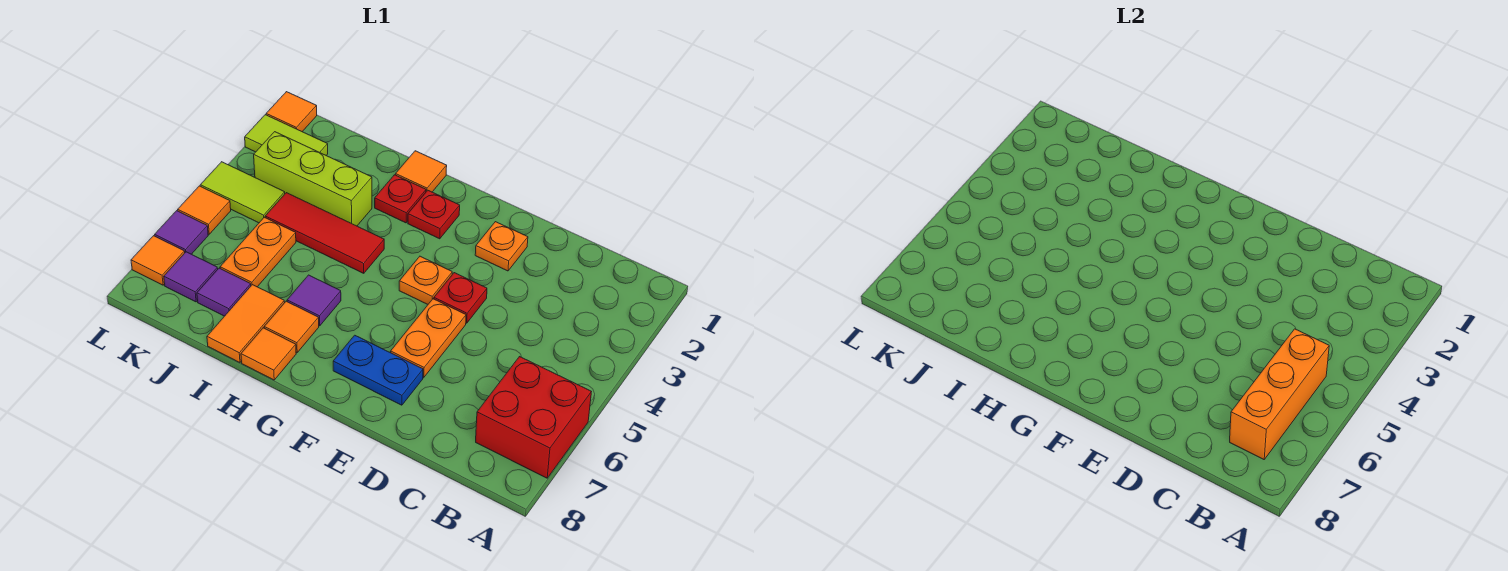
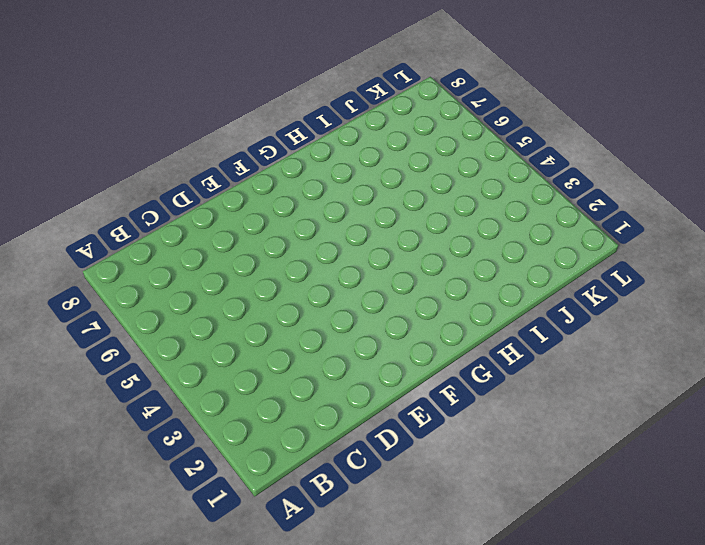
none -> red brick A6:B7 level 1
none -> orange plate E2 level 1
none -> red plate E4 level 1

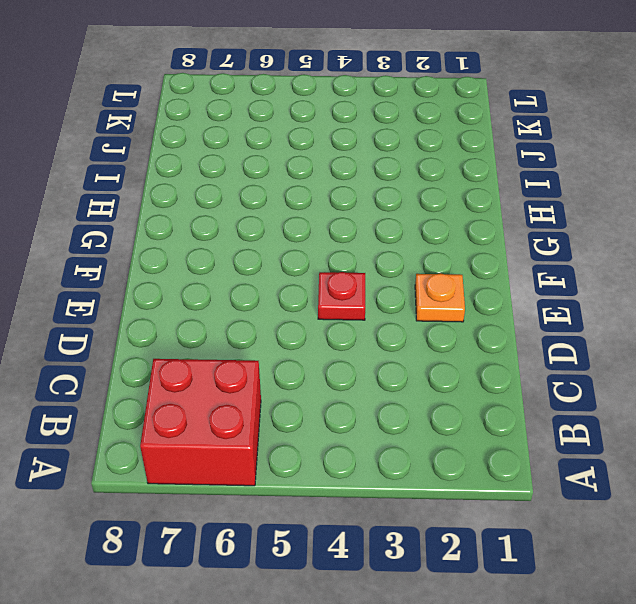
none -> orange plate E5:E6 level 1
none -> blue plate E7:F7 level 1
none -> orange plate F4 level 1

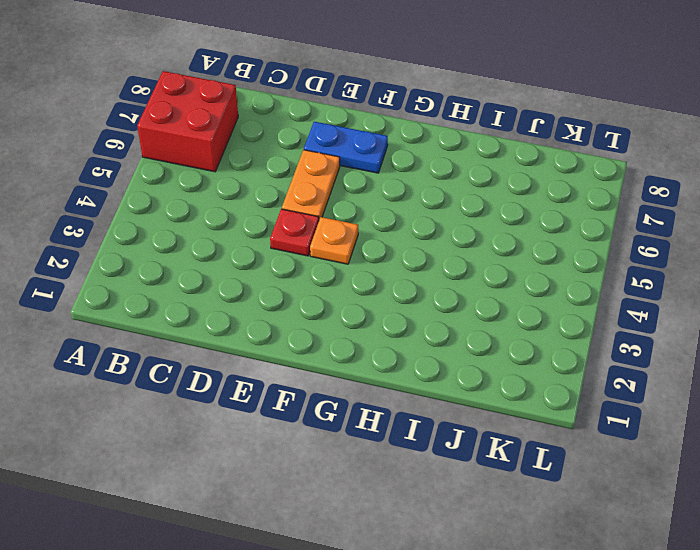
none -> orange plate E2 level 1
none -> red plate G2 level 1
none -> orange tile H1 level 1

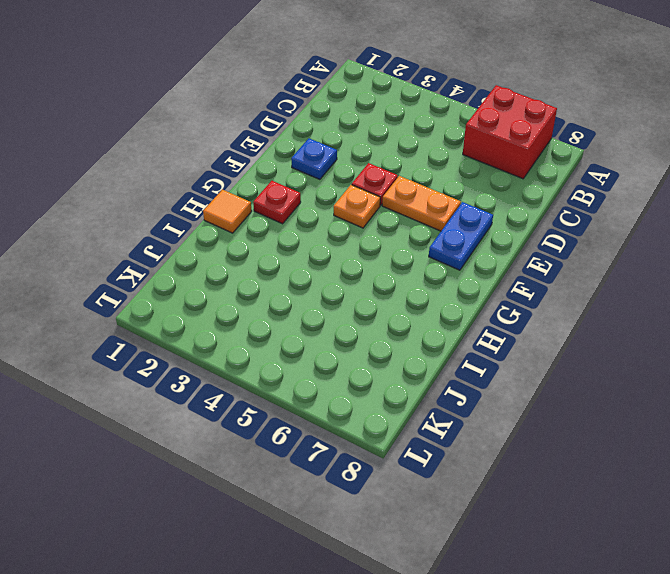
blue plate E2 level 1 -> orange plate E2 level 1
none -> red plate H2 level 1
none -> red tile H4:J4 level 1
none -> purple tile H6 level 1

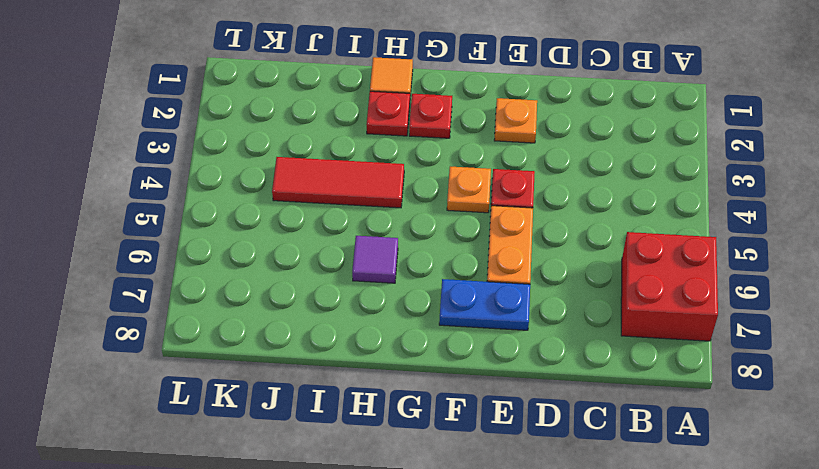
none -> orange tile H7 level 1
none -> orange tile H8 level 1
none -> lime brick I3:K3 level 1

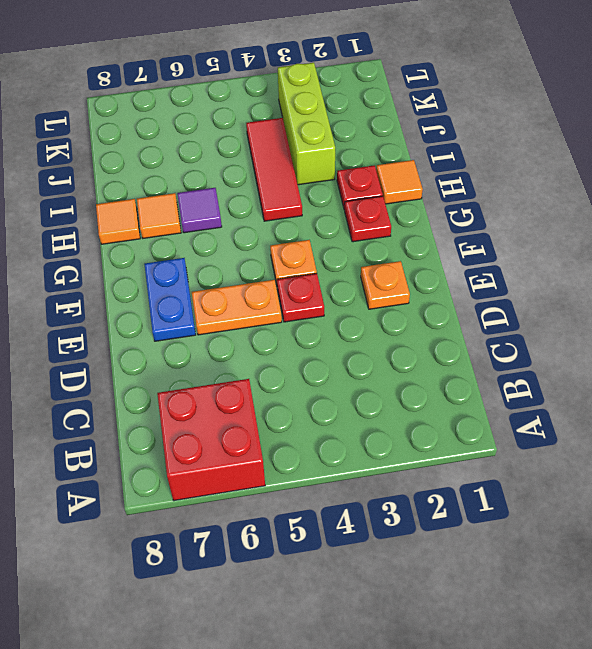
none -> orange tile I7:I8 level 1
none -> orange plate J5:J6 level 1
none -> purple tile J7 level 1

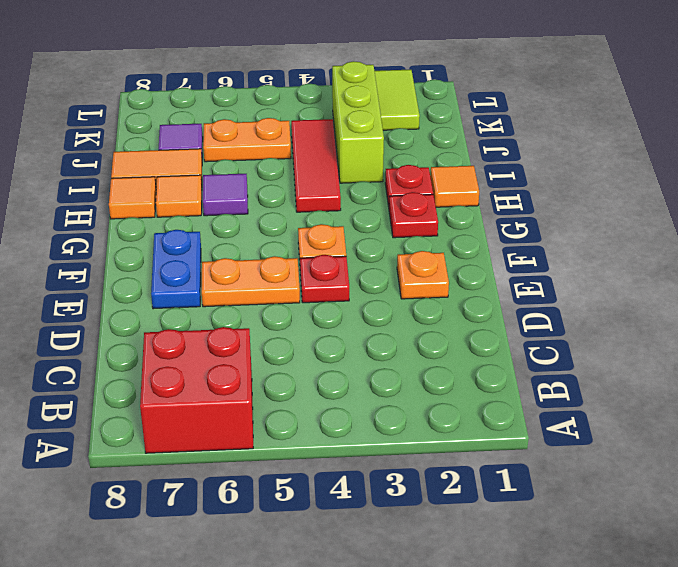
none -> lime tile K4:L4 level 1
none -> purple tile K7 level 1
none -> orange tile L1 level 1

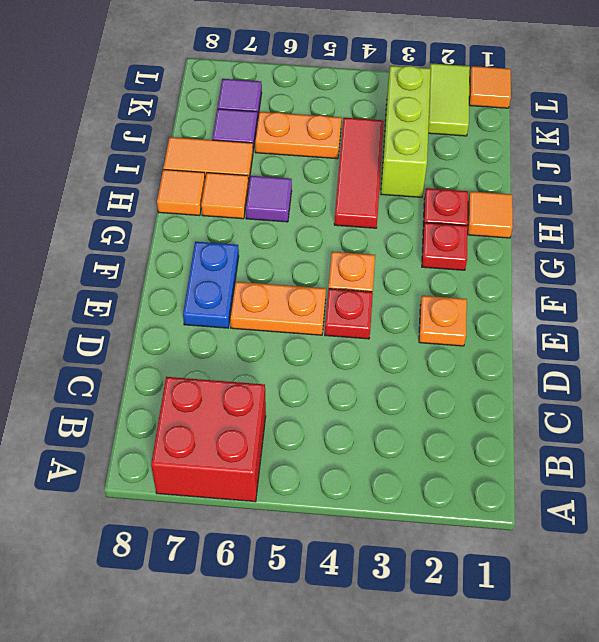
none -> lime tile K4:L4 level 1
none -> orange tile L5 level 1
none -> purple tile L6 level 1

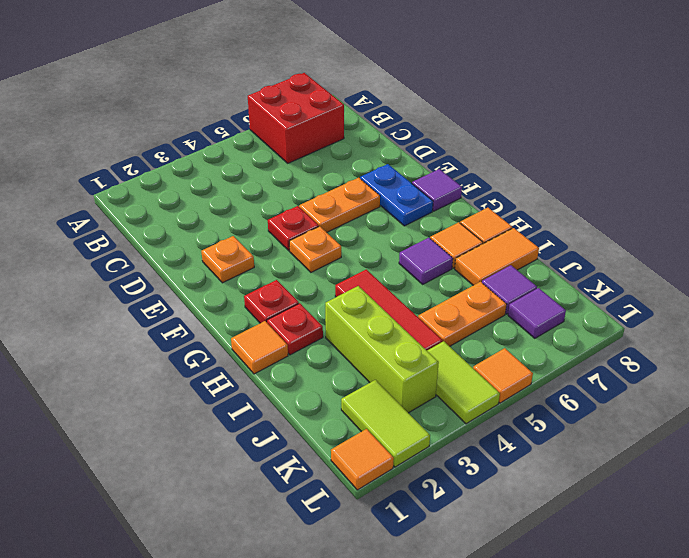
purple tile F8 level 1 -> purple tile L6 level 1
none -> orange tile L7 level 1
none -> orange brick B5:B7 level 2

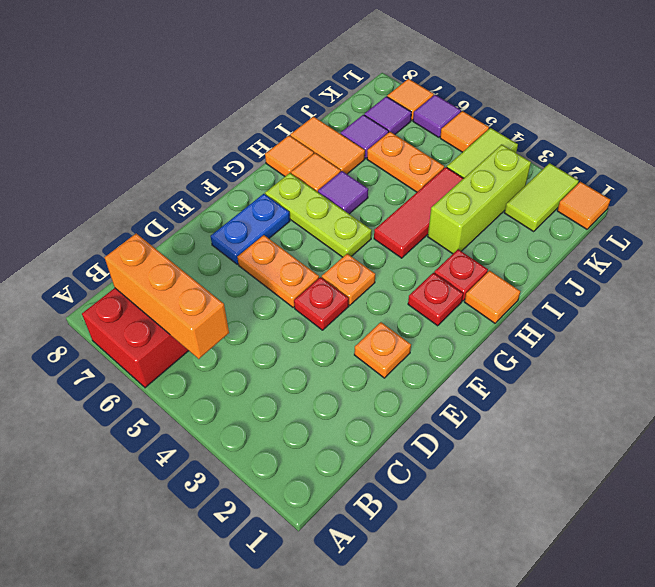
lime plate G5:G7 level 1 -> none

